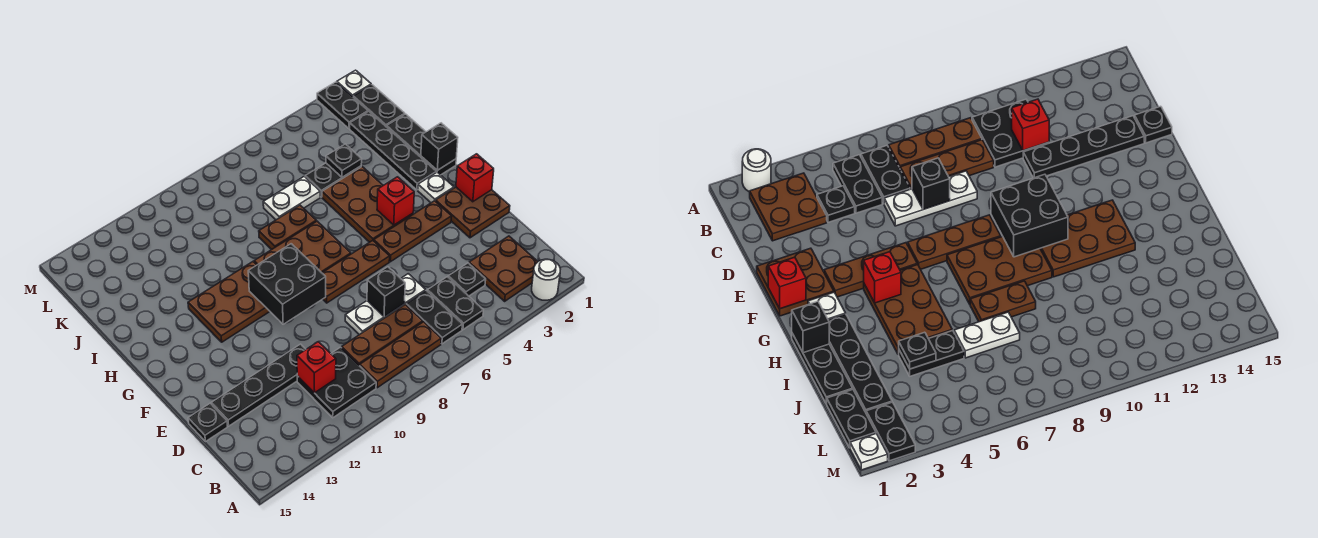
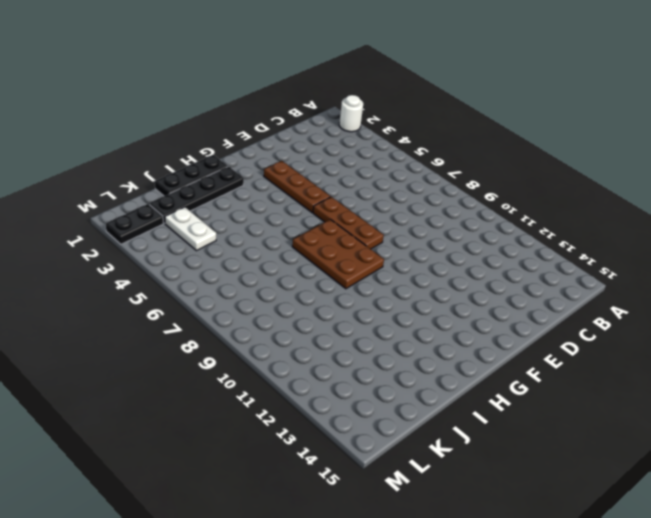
white plate K3:K4 level 1 -> white plate J6:J7 level 1
none -> brown plate B2:C3 level 1
none -> black plate B5:C5 level 1
none -> black plate B6:C6 level 1
none -> brown plate B7:B9 level 1

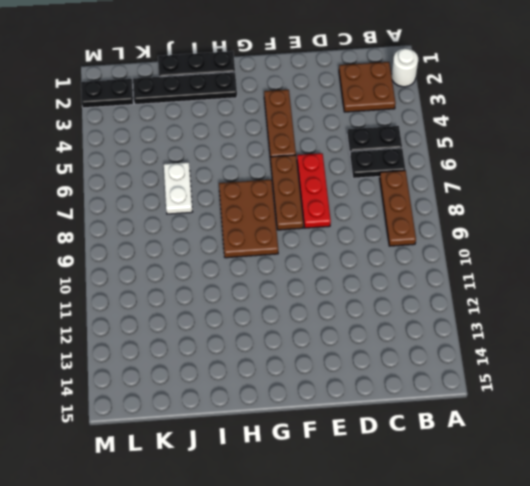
red plate E6:E8 level 1 -> none
none -> black plate B10:C11 level 1
none -> black plate C4 level 1
none -> brown plate C7:C9 level 1
none -> white plate D6:D8 level 1

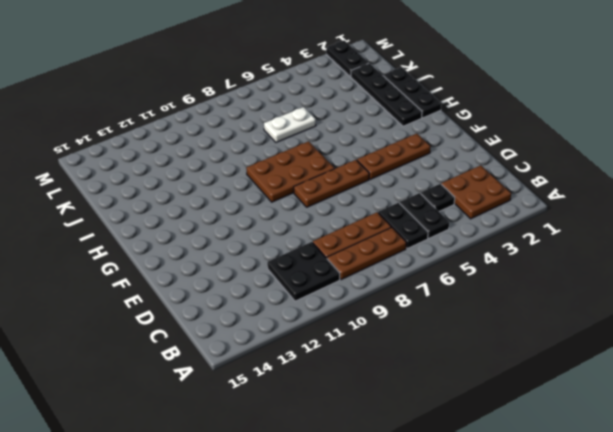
none -> white round brick A2 level 1
none -> white plate D6:D8 level 1
none -> black plate D11:D14 level 1
none -> black plate D15 level 1

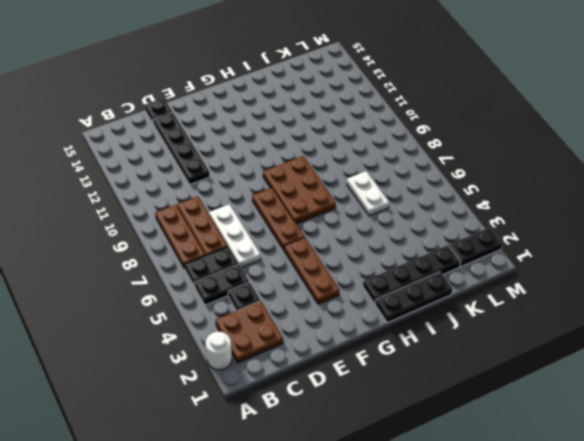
none -> black plate B10:C11 level 1
none -> brown plate E1:F2 level 1
none -> white plate G2 level 1
none -> brown plate G4:I5 level 1

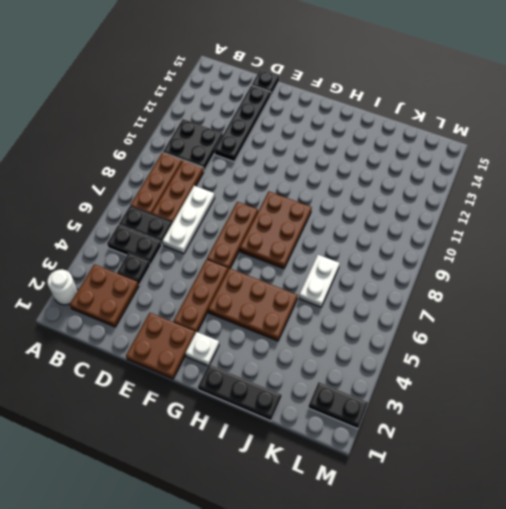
none -> brown plate G10:H12 level 1
none -> black plate H2:K2 level 1
none -> brown plate I7:I8 level 1
none -> black plate J4:J5 level 1

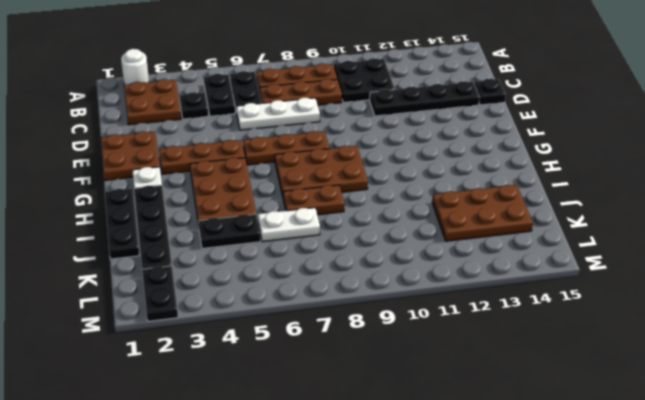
brown plate J12:K14 level 1 -> brown plate G10:H12 level 1
none -> black plate K1:L1 level 1
none -> white plate M1 level 1
none -> red brick C11 level 2
none -> black brick D7 level 2

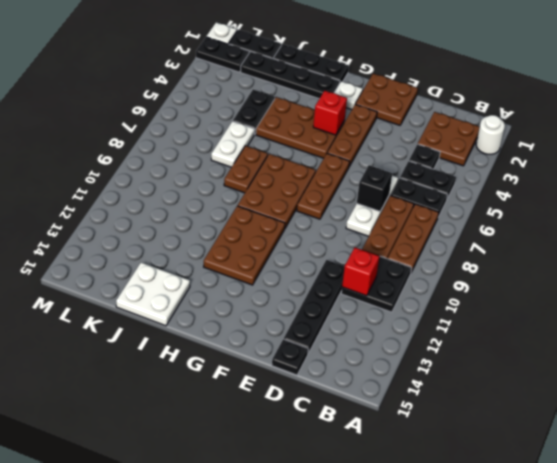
white plate I14:J15 level 1 -> none
none -> red brick F1 level 2
none -> black brick F9:G10 level 2
none -> black brick H1 level 2
none -> black plate J4 level 2

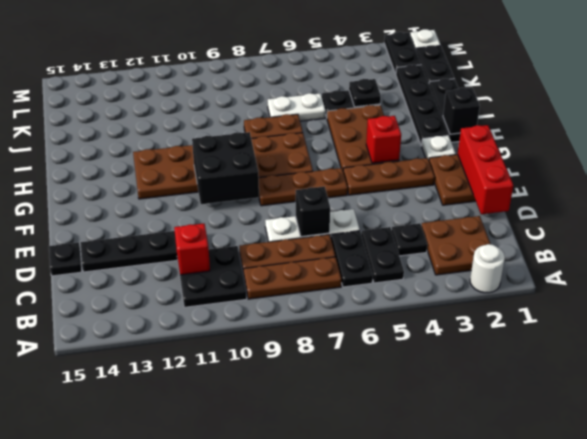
red brick D1:F1 level 2 -> red brick F1 level 2

